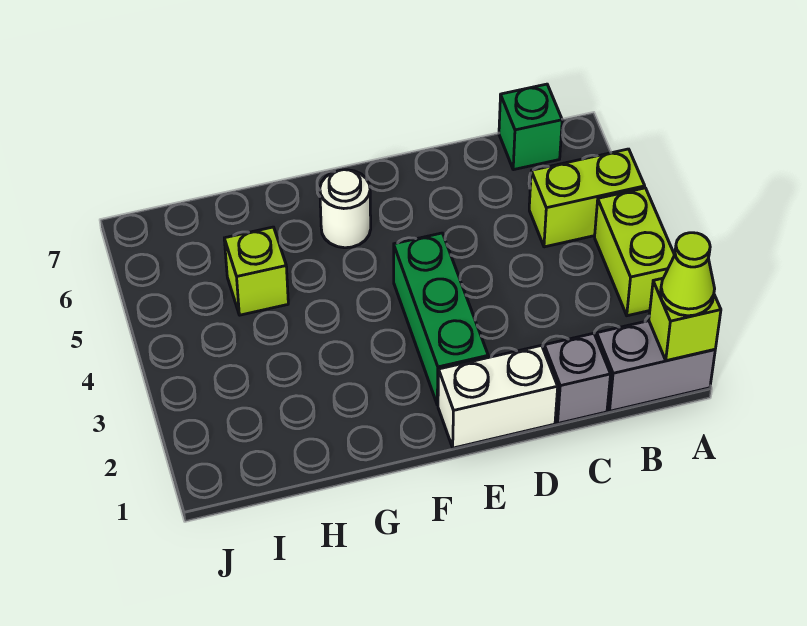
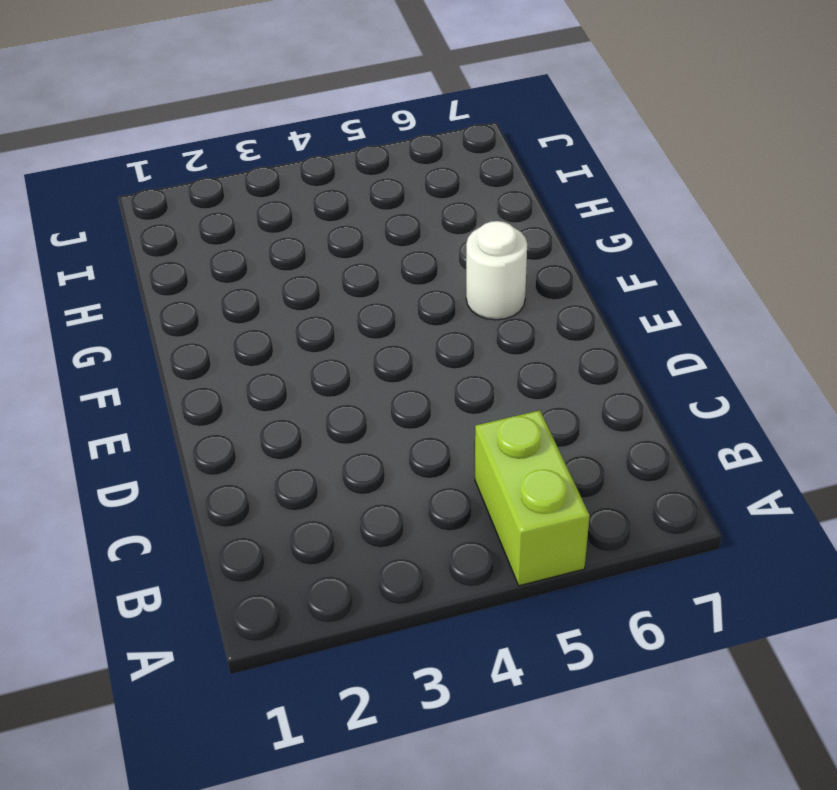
none -> grey brick A1:B1 level 1
none -> lime brick A3:A4 level 1

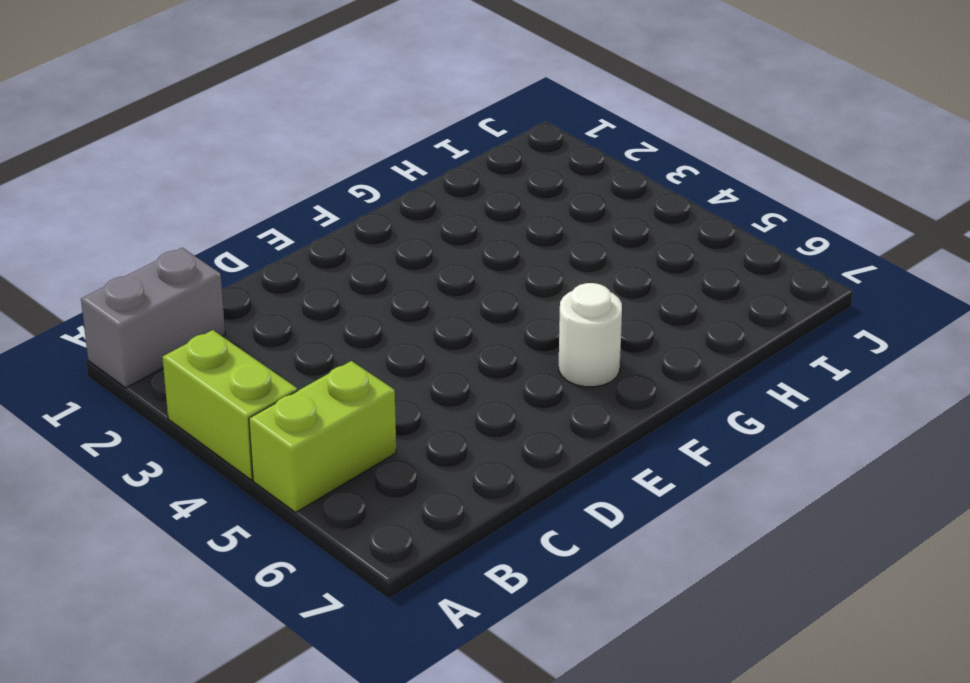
none -> green brick B7 level 1
none -> grey brick C1 level 1

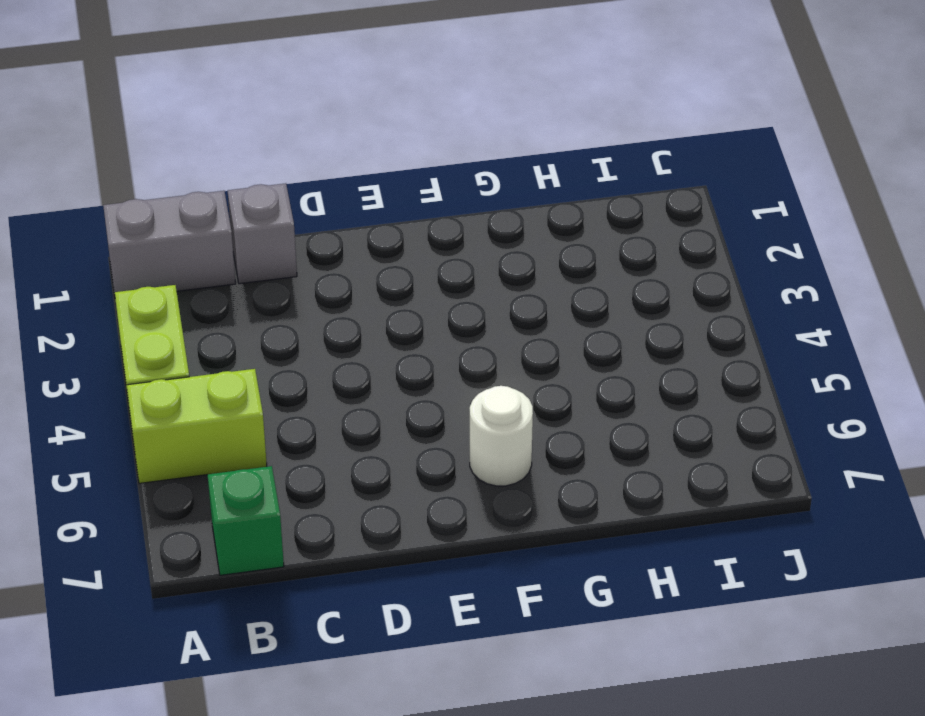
none -> white brick D1:E1 level 1
none -> green brick E2:E4 level 1

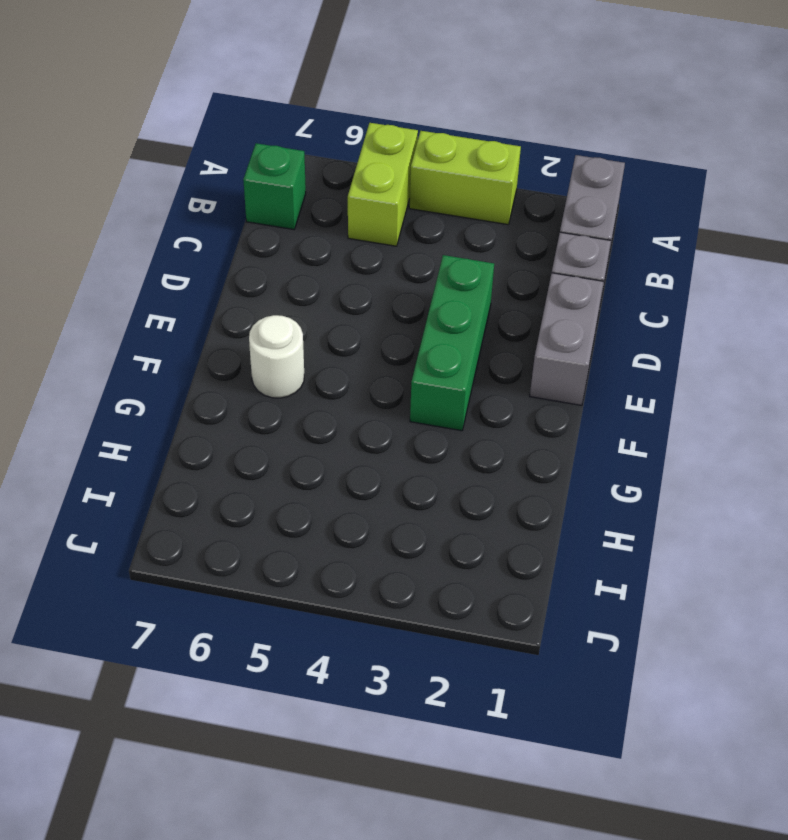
grey brick D1:E1 level 1 -> white brick D1:E1 level 1
green brick D3:F3 level 1 -> green brick E2:E4 level 1
none -> lime brick H5 level 1
none -> lime brick A1 level 2

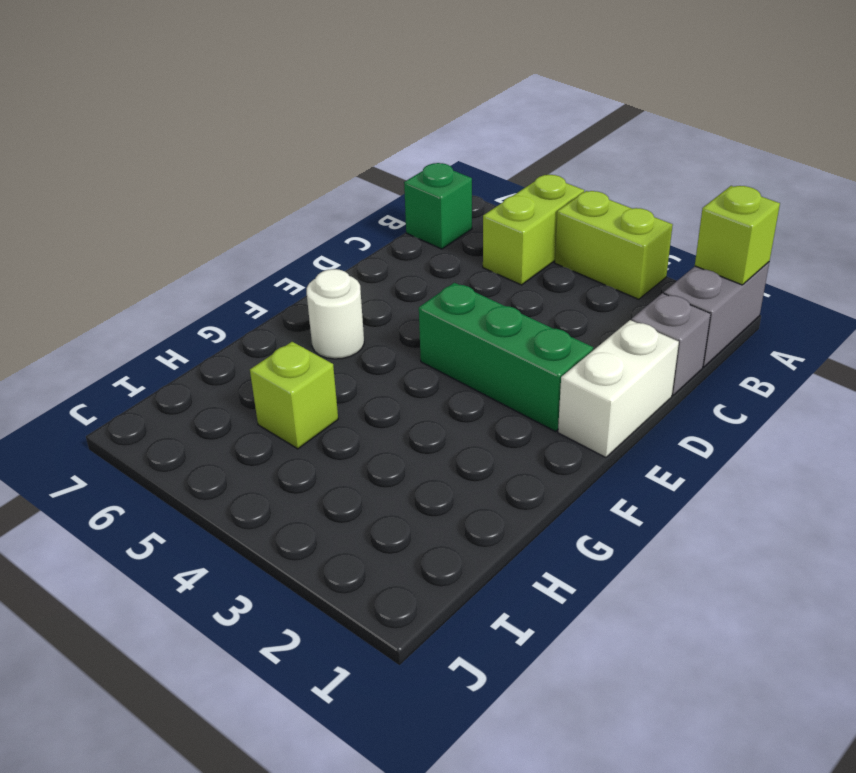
none -> lime cone A1 level 3

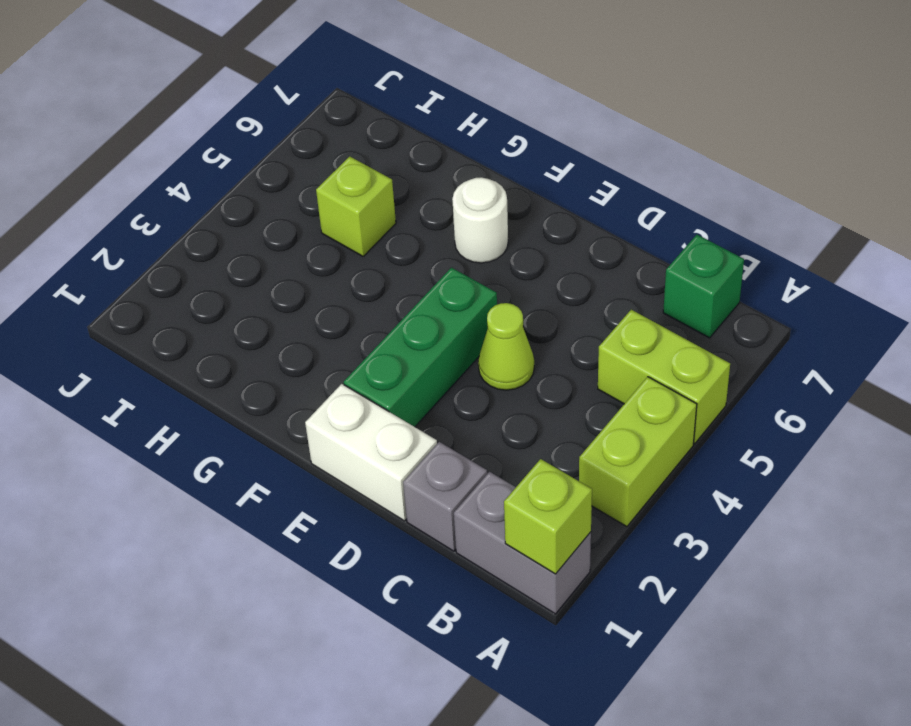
lime cone D4 level 1 -> lime cone A1 level 3

